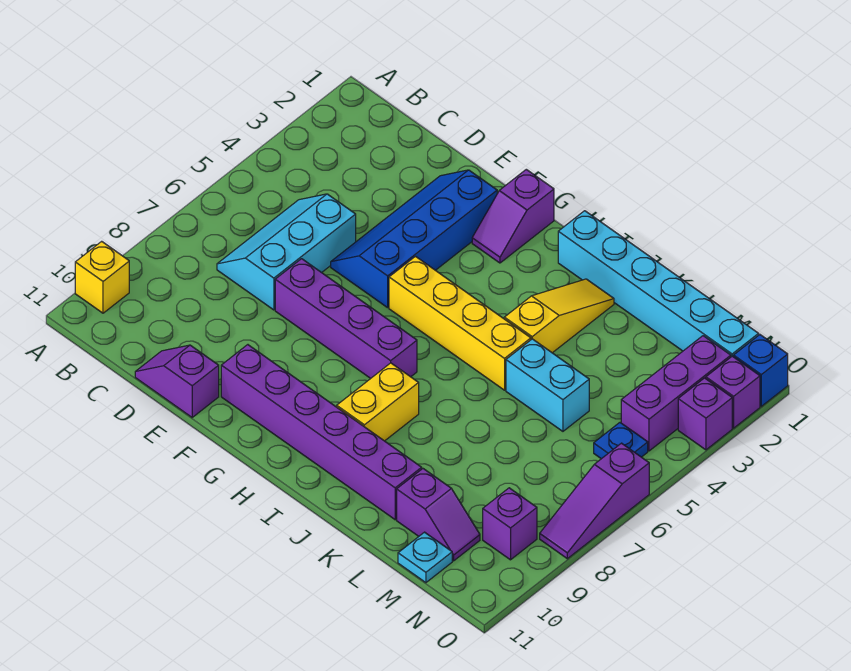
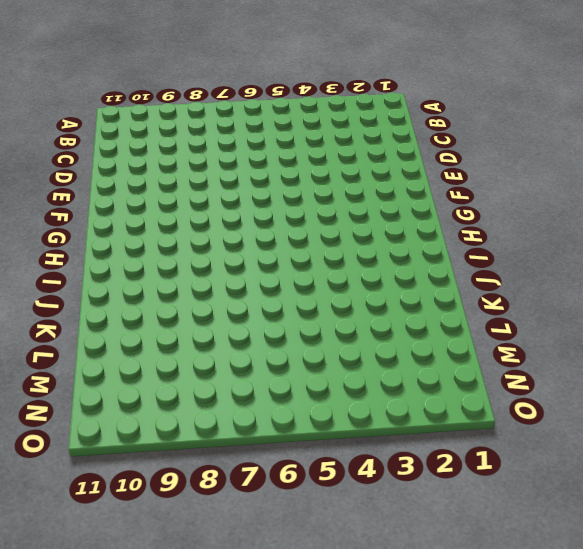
none -> yellow brick A10 level 1
none -> cyan slope C5:D7 level 1 top D
none -> purple slope D11:E11 level 1 top E

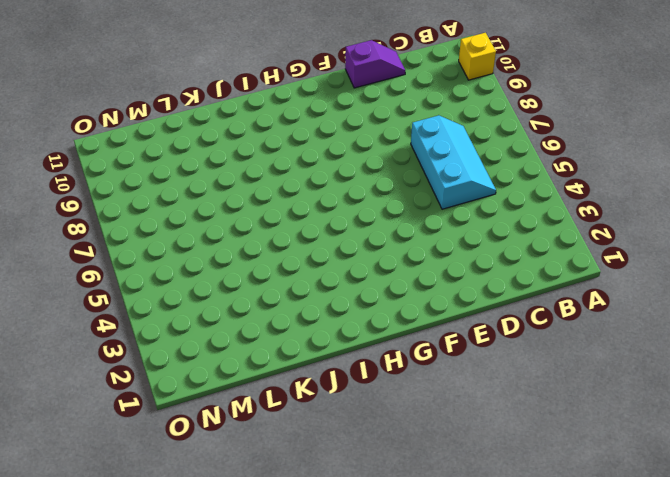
none -> blue slope E2:F5 level 1 top F
none -> purple brick E7:H7 level 1
none -> purple brick F10:K10 level 1

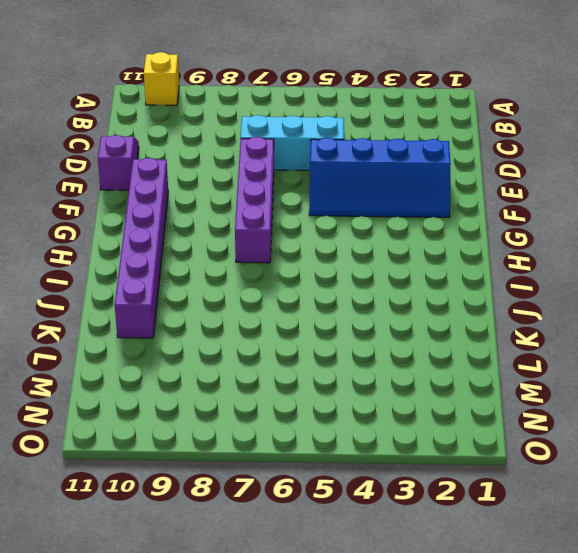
blue slope E2:F5 level 1 top E -> blue slope E2:F5 level 1 top F
none -> purple slope G1:G2 level 1 top 1
none -> yellow brick G5:J5 level 1
none -> cyan brick I1:N1 level 1

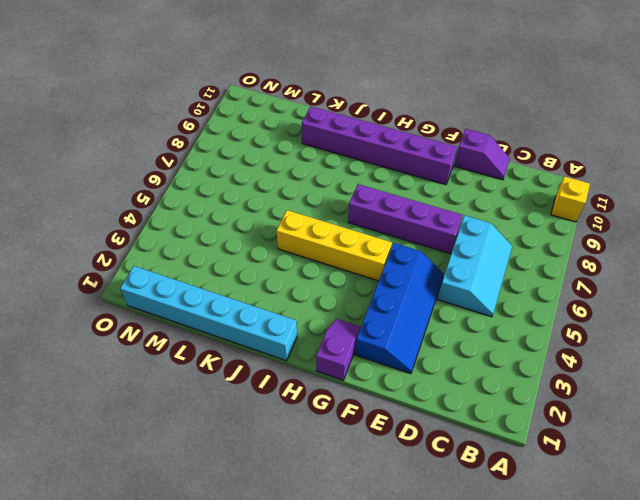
none -> yellow brick I8:I9 level 1
none -> yellow slope J2:J4 level 1 top 4
none -> cyan brick K5:L5 level 1

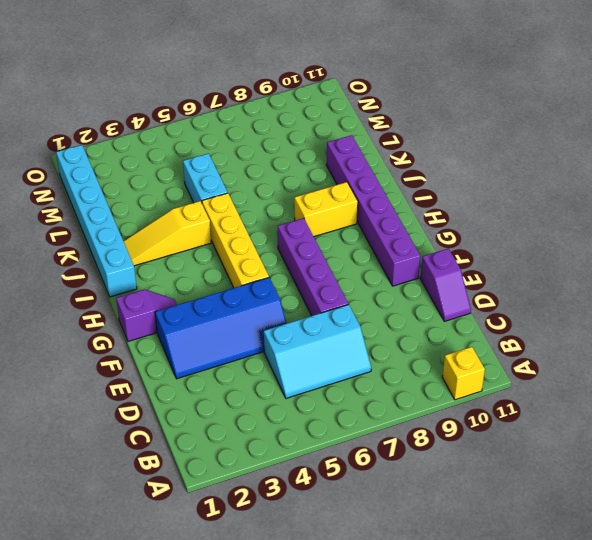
none -> purple slope L10:M10 level 1 top L
none -> cyan plate M11 level 1
none -> purple brick N2:N4 level 1

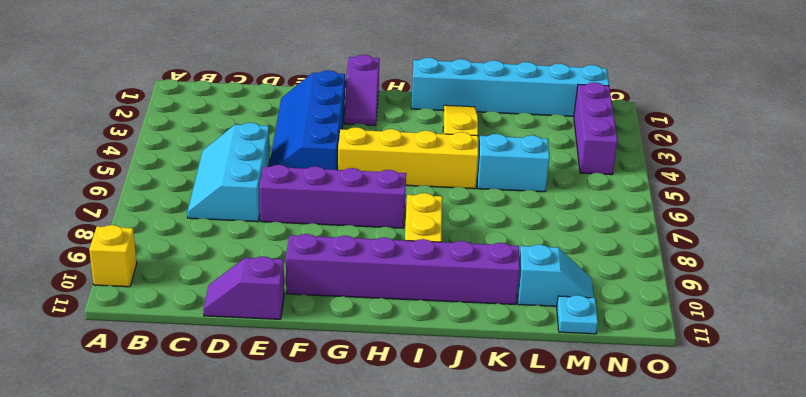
cyan slope L10:M10 level 1 top L -> purple slope L10:M10 level 1 top L
none -> blue plate N5 level 1
none -> purple brick N9 level 1
none -> blue brick O1 level 1

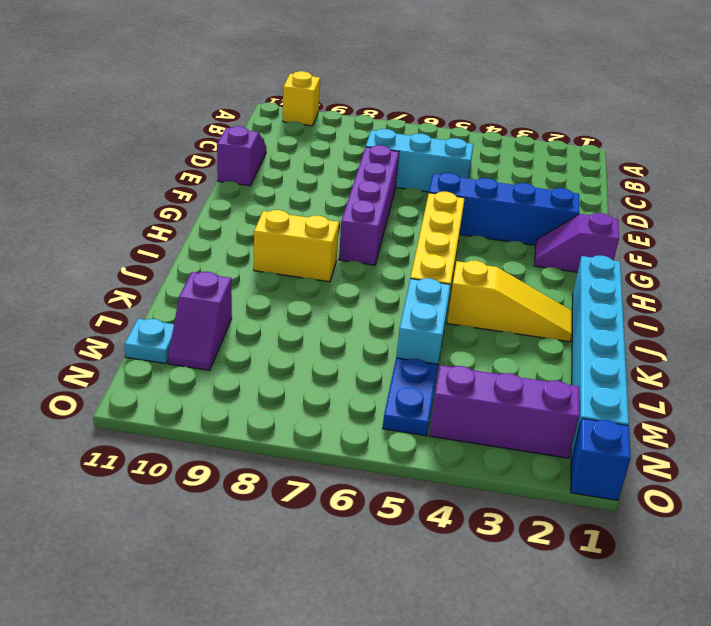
blue plate M5:N5 level 1 -> blue plate N5 level 1
none -> purple brick F10:K10 level 1
none -> purple brick N9 level 1
none -> purple brick O2 level 1

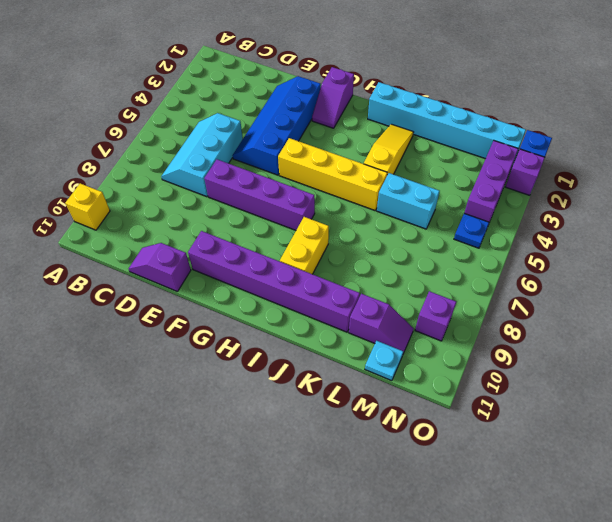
none -> purple brick O3 level 1
none -> purple slope O6:O8 level 1 top 6

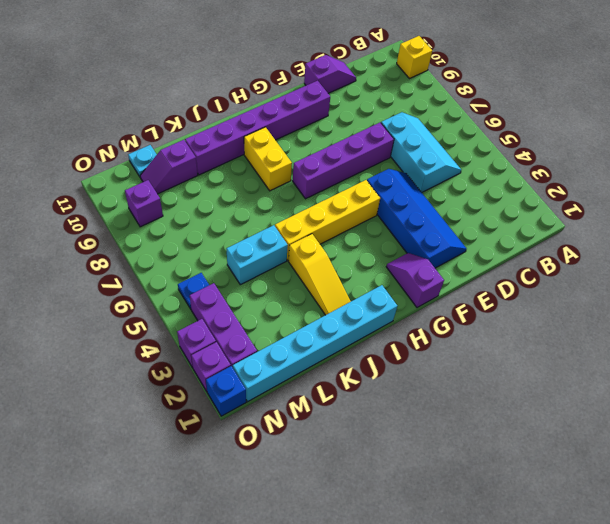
none -> purple slope O6:O8 level 1 top 6

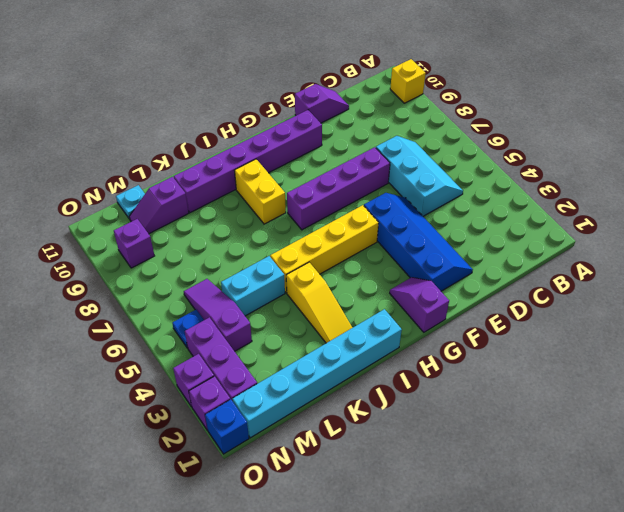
purple slope M4:M6 level 1 top 4 -> purple slope O6:O8 level 1 top 6

